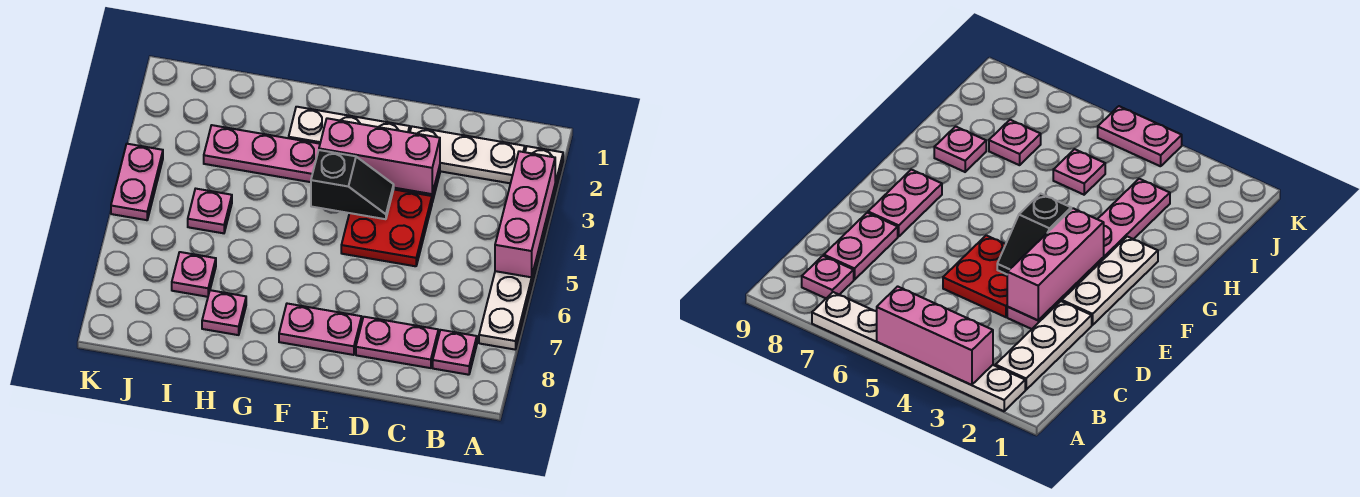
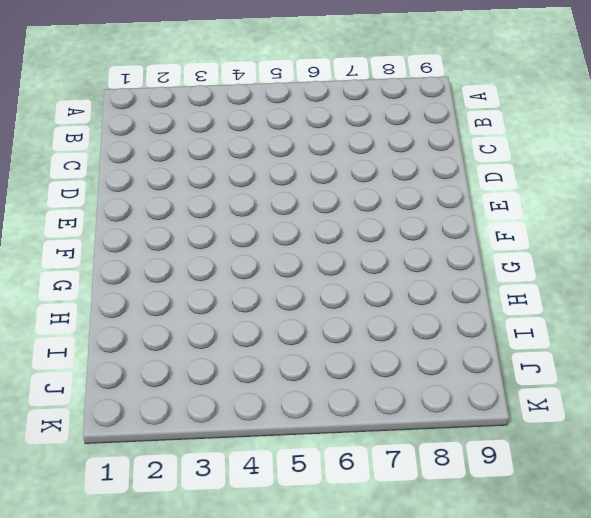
none -> white plate A2:A7 level 1
none -> white plate B2:D2 level 1
none -> pink plate B8 level 1

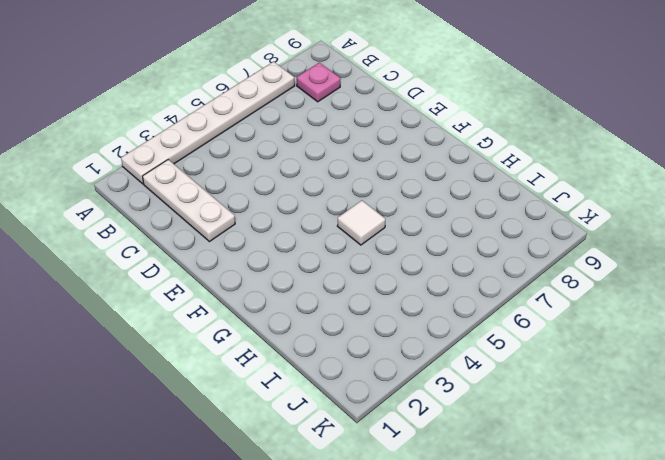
white tile G5 level 1 -> none
none -> pink plate C8:D8 level 1
none -> pink plate D3:I3 level 1
none -> red plate D4:E5 level 1

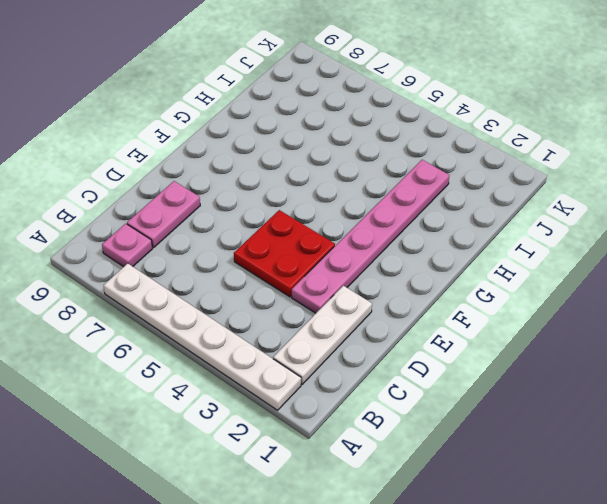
none -> white plate E2:G2 level 1
none -> pink plate E8:F8 level 1
none -> pink plate H8 level 1

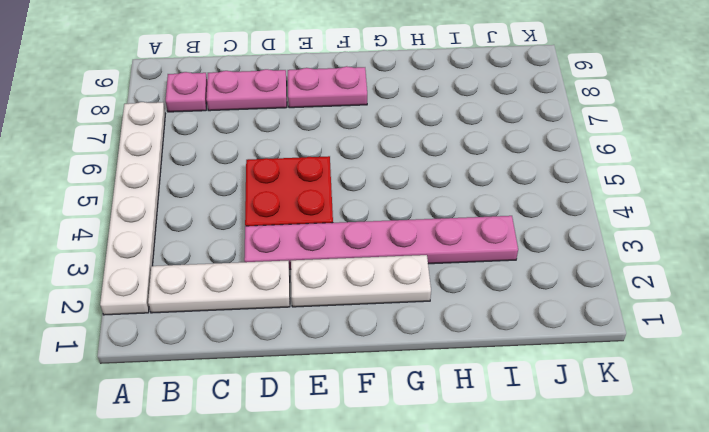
none -> pink plate H8 level 1
none -> pink plate I5 level 1
none -> pink plate I7 level 1

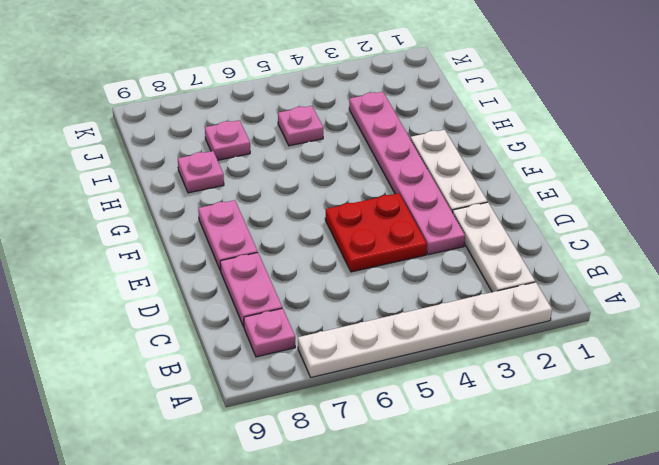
none -> pink plate K4:K5 level 1
none -> pink brick A3:A5 level 2
none -> pink brick D3:F3 level 2

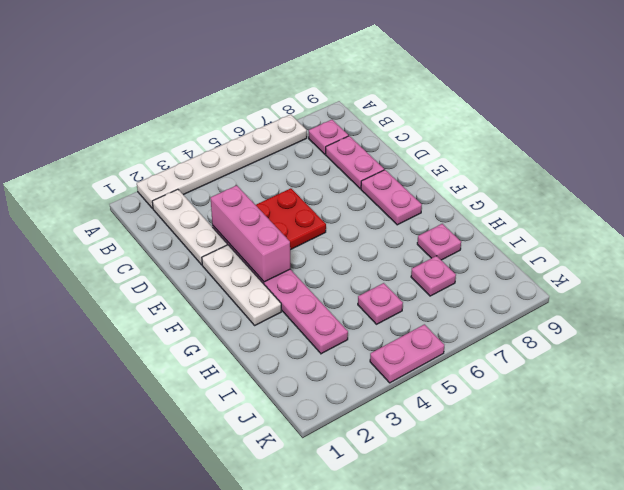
none -> pink brick A3:A5 level 2
none -> black slope E4:F4 level 2 top F

